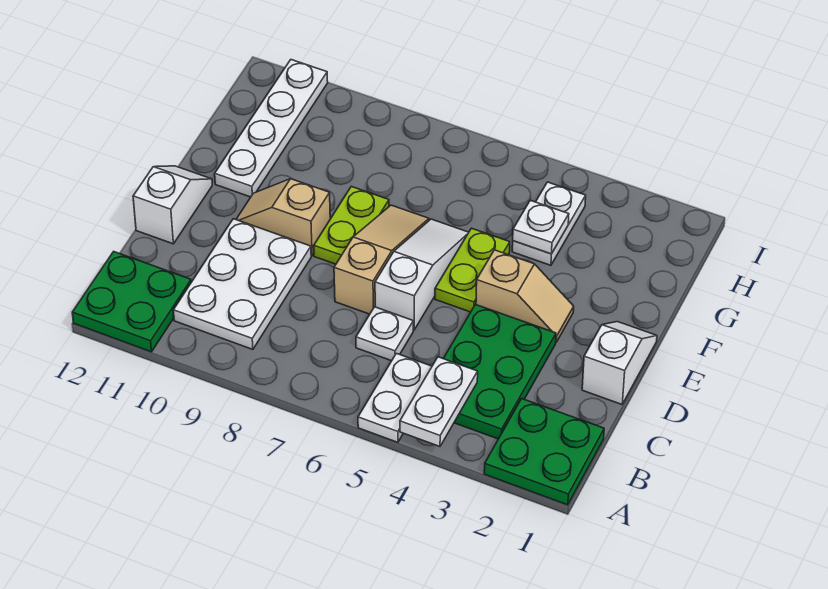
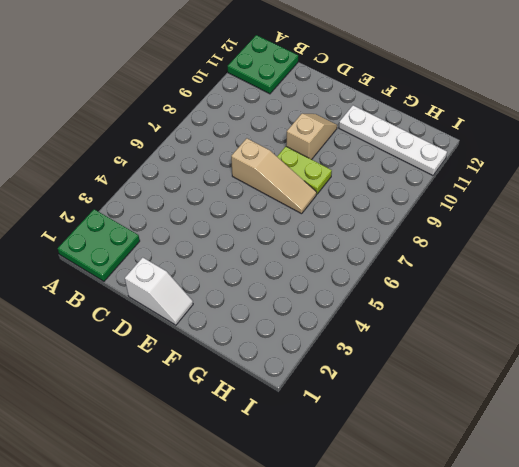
none -> white plate A5:B5 level 1
none -> green plate B3:D4 level 1
none -> white plate B9:D10 level 1

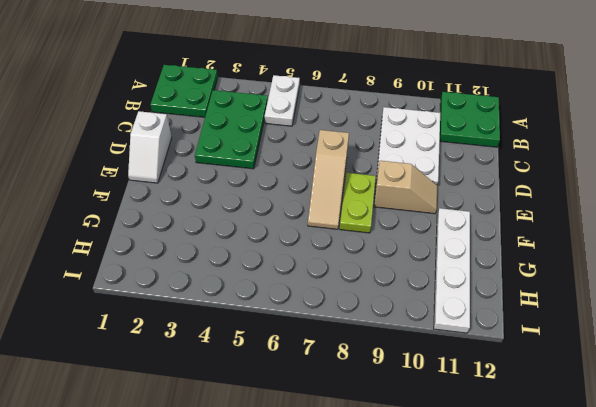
none -> white plate C6 level 1
none -> white slope D6:F6 level 1 top D
none -> white slope D12:E12 level 1 top D

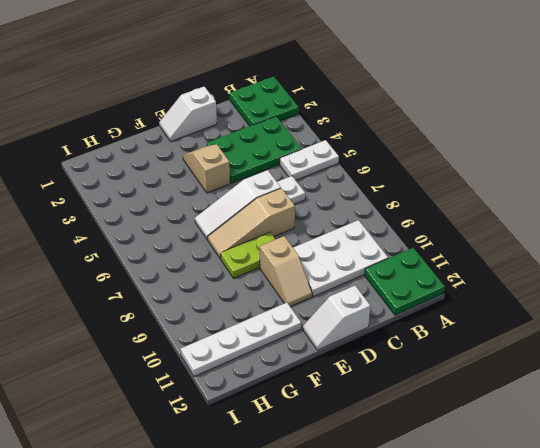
none -> lime plate E5:F5 level 1
none -> white plate G4:H4 level 1
none -> white plate A4:B4 level 2

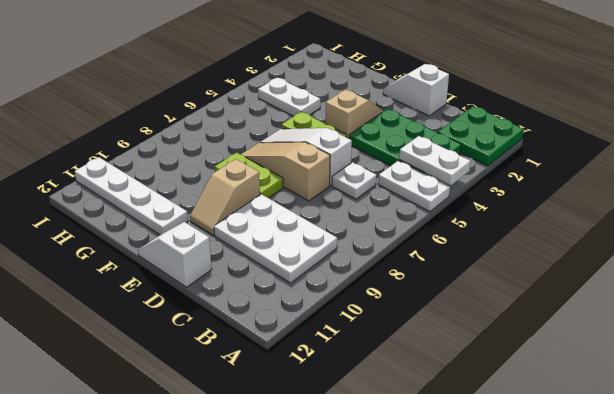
none -> green plate A11:B12 level 1
none -> white plate G4 level 2

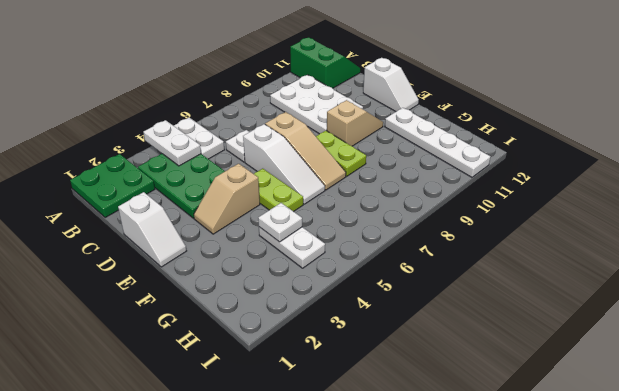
green slope A11:B12 level 1 top 11 -> green plate A11:B12 level 1

